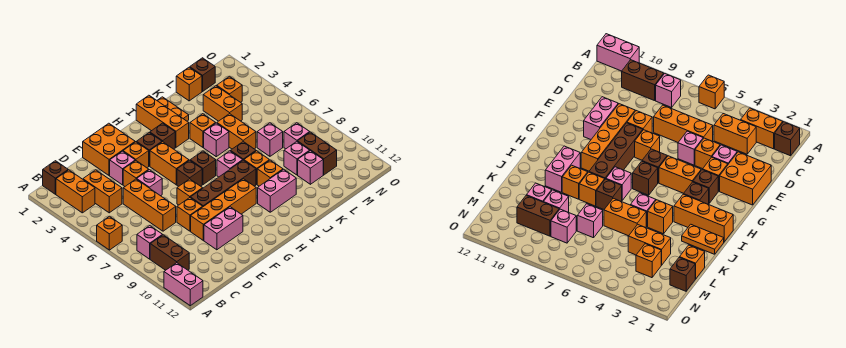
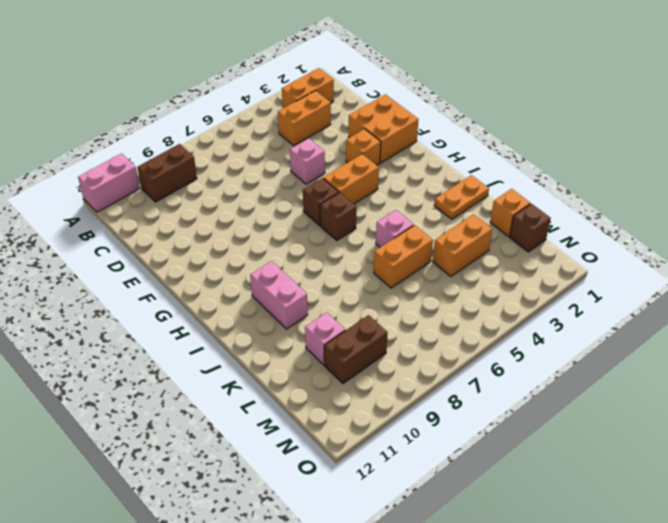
none -> orange brick A6 level 1
none -> brown brick B1 level 1
none -> pink brick B8 level 1
none -> orange brick D5:D7 level 1

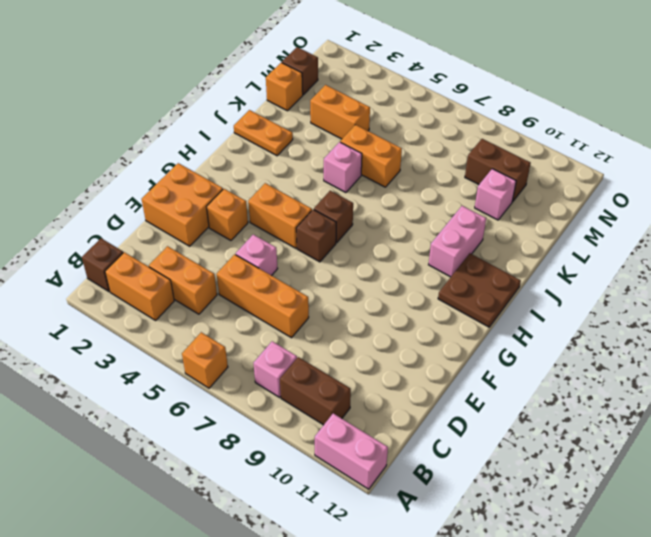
brown plate H11:I12 level 1 -> none
none -> pink brick E3 level 1
none -> orange brick E4 level 1
none -> orange brick E8 level 1
none -> orange brick E9:H9 level 1

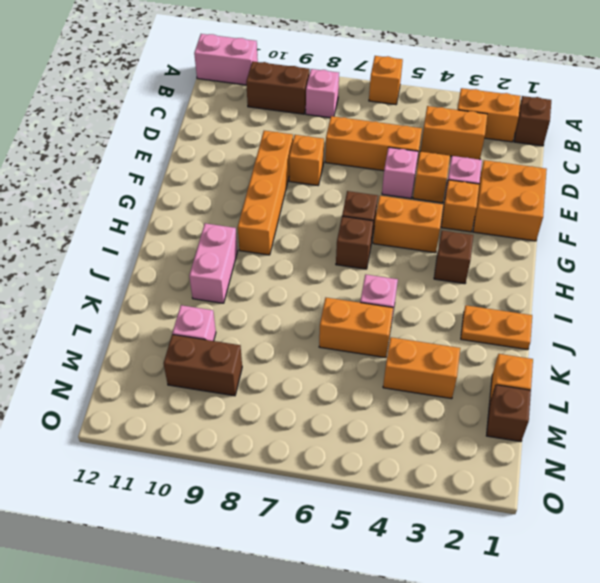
none -> pink brick E10:F10 level 1
none -> orange brick F7 level 1
none -> brown brick F8:I8 level 1
none -> brown brick G3 level 1

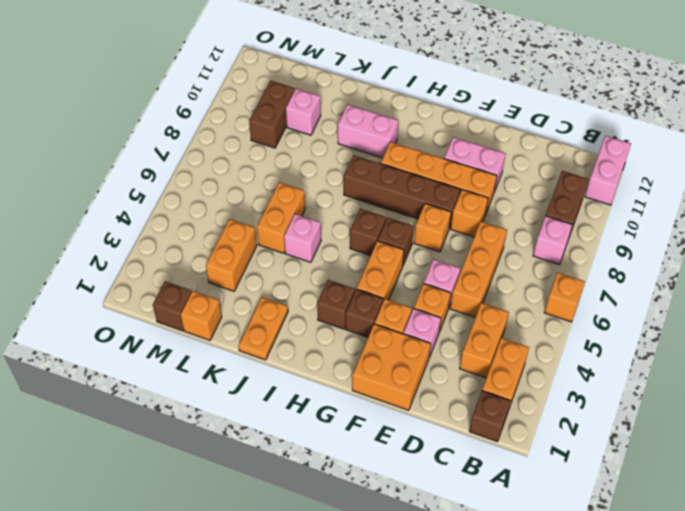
none -> orange brick I1:I3 level 1
none -> pink brick I7 level 1
none -> orange brick J4 level 1
none -> brown brick J7 level 1

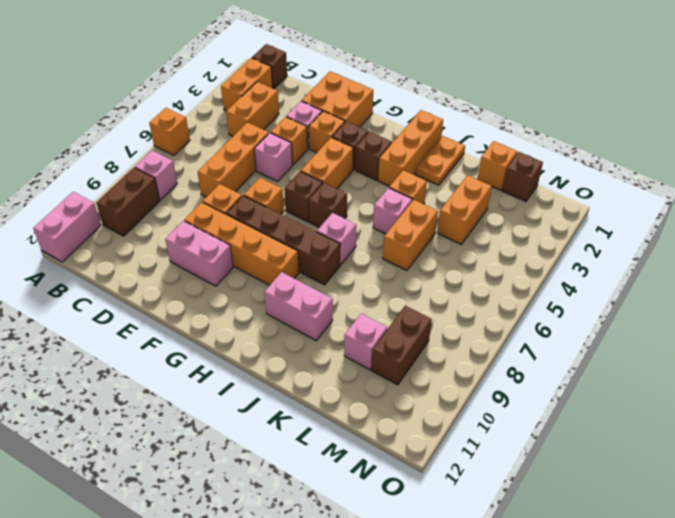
none -> brown brick J7 level 1
none -> orange brick J8 level 1
none -> orange brick J9 level 1
none -> pink brick L7 level 1

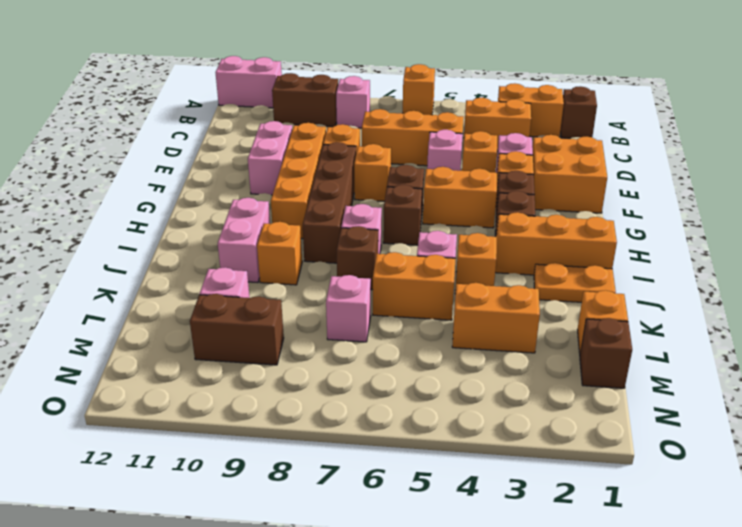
none -> orange brick J8 level 1
none -> pink brick L9 level 1
none -> orange brick M3 level 1
none -> pink brick M8 level 1

